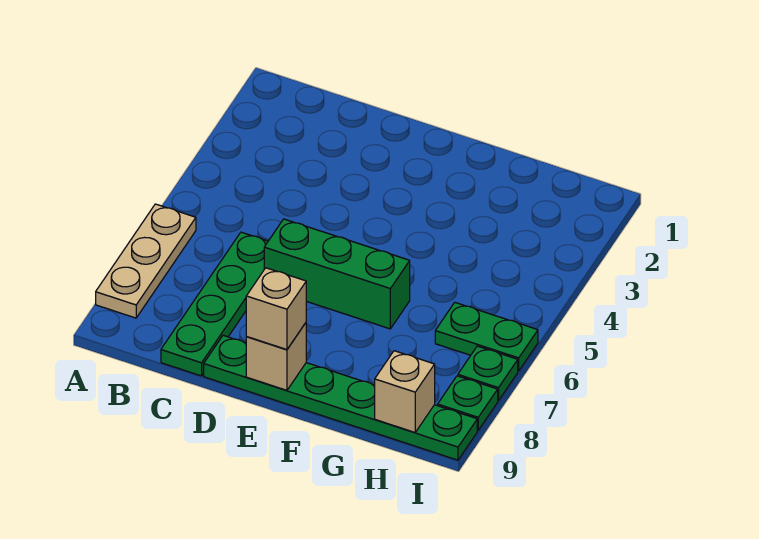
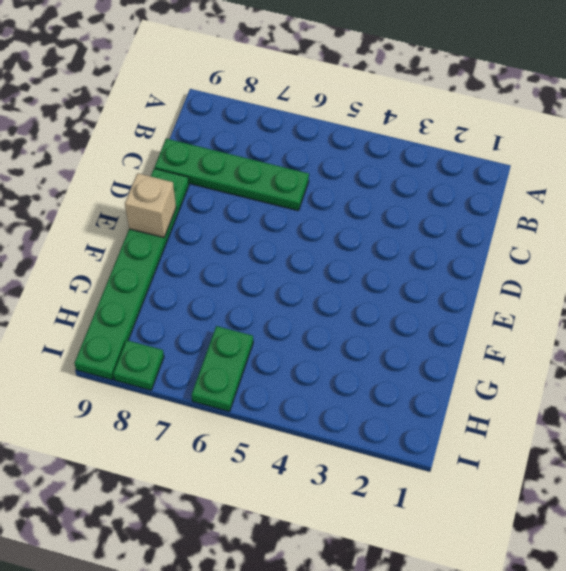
none -> tan plate A6:A8 level 1
none -> green brick D6:F6 level 1

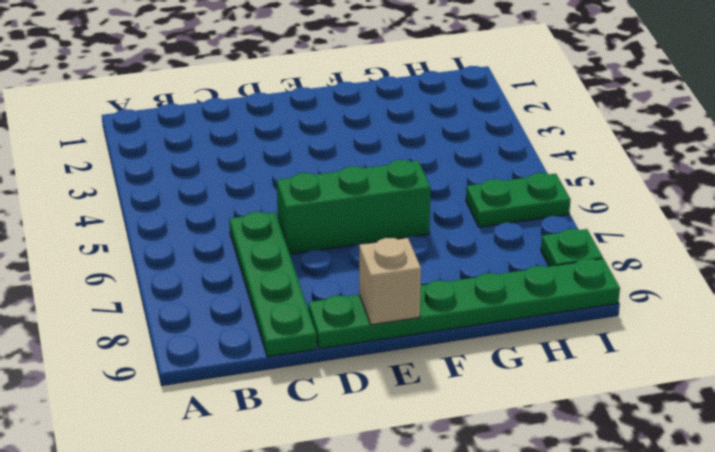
none -> tan plate A6:A8 level 1
none -> green plate I7 level 1

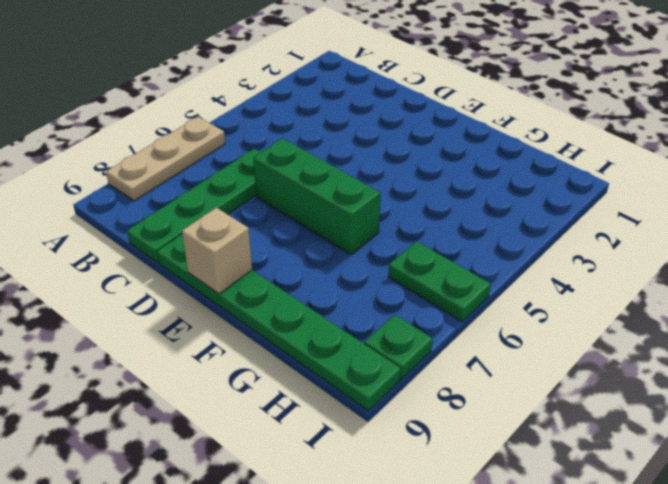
none -> green plate I7 level 1
none -> tan brick H9 level 2

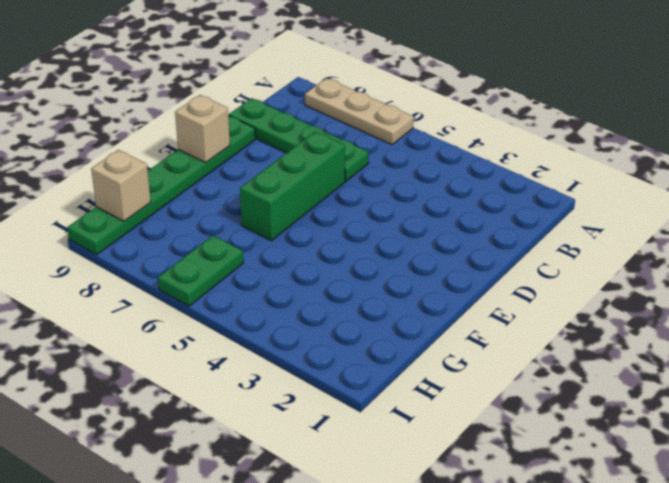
none -> green plate I7 level 1
none -> green plate I8 level 1

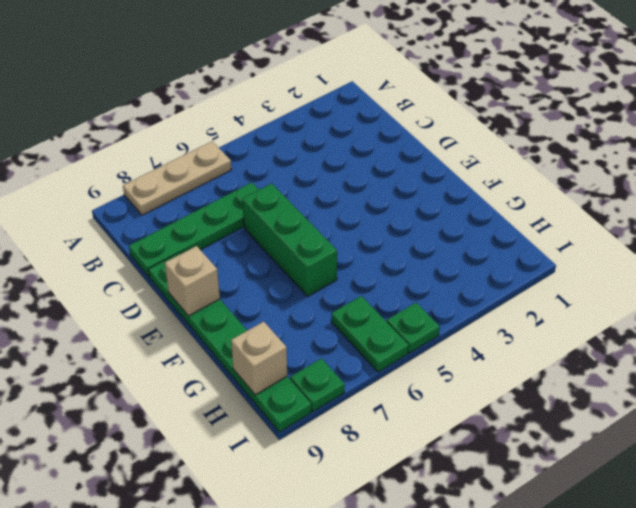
green plate I5 level 1 -> green plate I7 level 1
none -> tan brick E9 level 3

